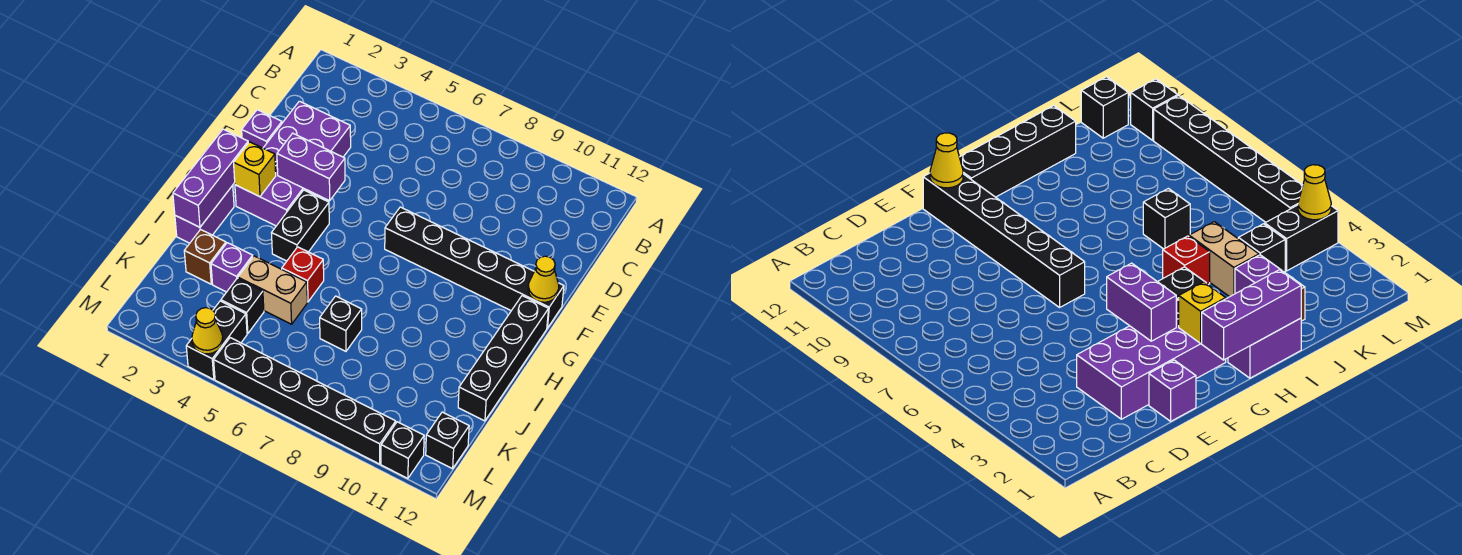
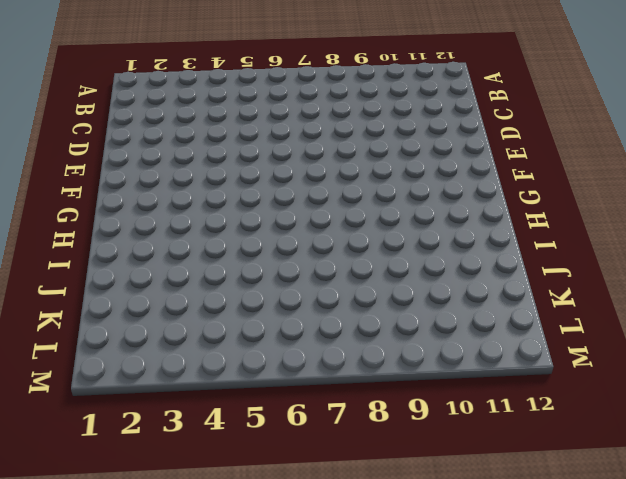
none -> purple brick D2:G3 level 1
none -> purple brick E1 level 1
none -> black brick F7:F12 level 1

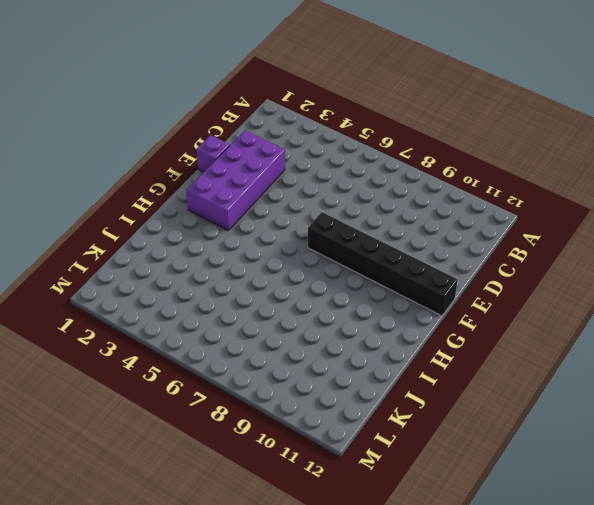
none -> black brick G4:H4 level 1
none -> black brick G12:J12 level 1
none -> purple brick H1:I1 level 1

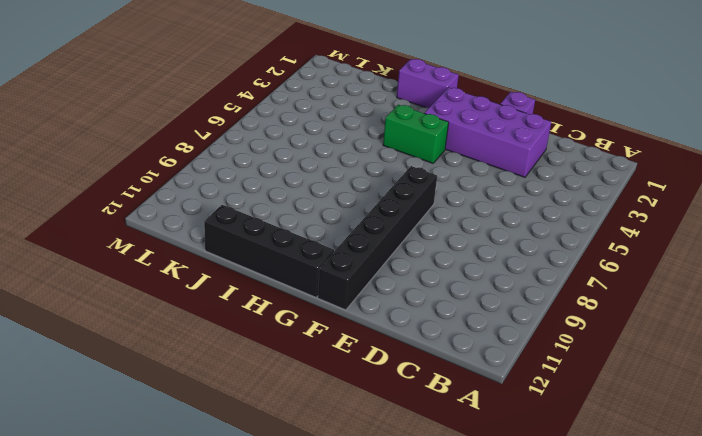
green brick G4:H4 level 1 -> black brick G4:H4 level 1
none -> red brick I5 level 1
none -> brown brick J2 level 1
none -> purple brick J3 level 1

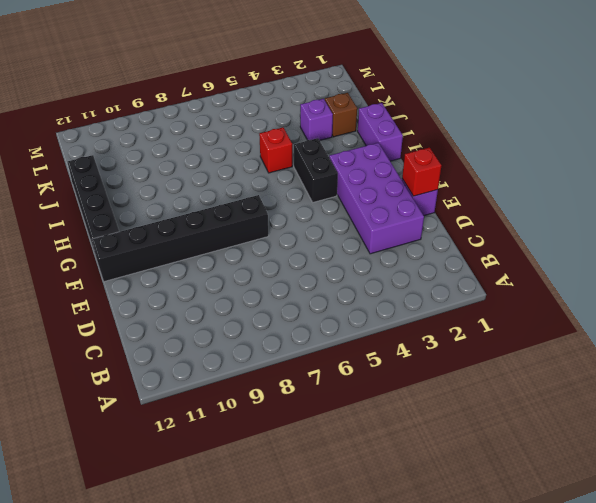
red brick E1 level 2 -> none
none -> tan brick J4:J5 level 1
none -> black brick J7 level 1
none -> black brick K4 level 1

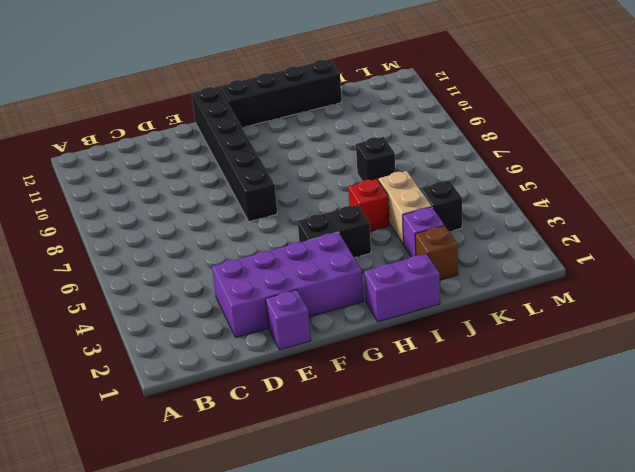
none -> black brick L4:M4 level 1
none -> black brick L12 level 1
none -> black brick M5:M10 level 1

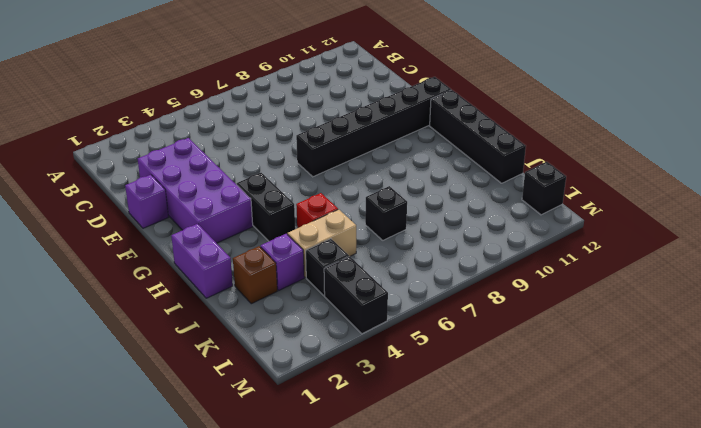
none -> black brick M5:M10 level 1
none -> black brick M11 level 1
none -> purple brick F3:F4 level 2

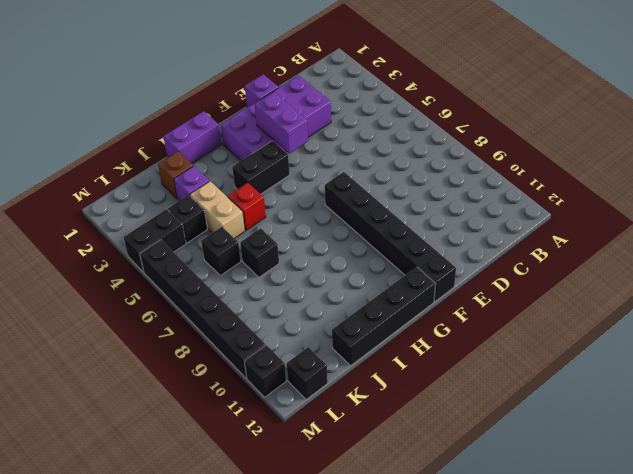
black brick K6 level 1 -> none
none -> yellow cone F12 level 2
none -> purple brick G1:I1 level 2
none -> yellow brick G2 level 2

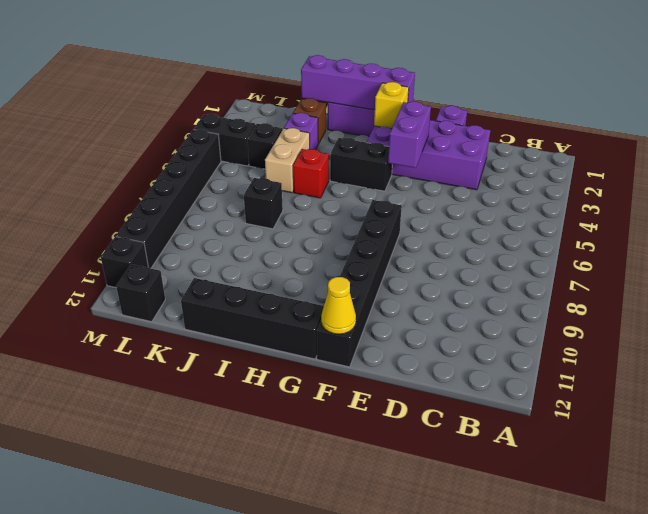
purple brick G1:J1 level 2 -> purple brick G1:I1 level 2
none -> yellow cone M4 level 2

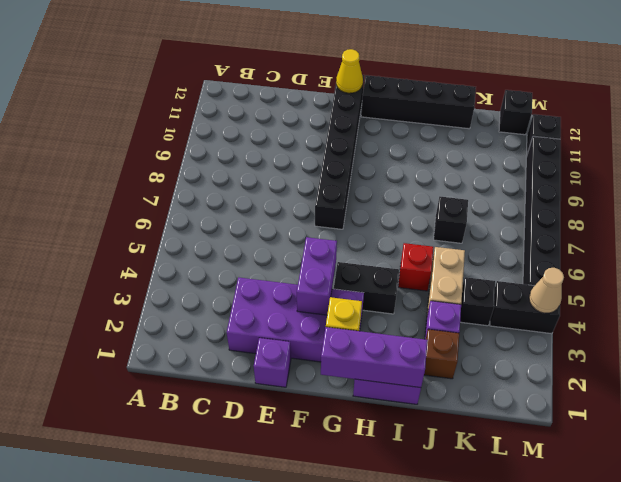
tan cone M4 level 2 -> yellow cone M4 level 2

